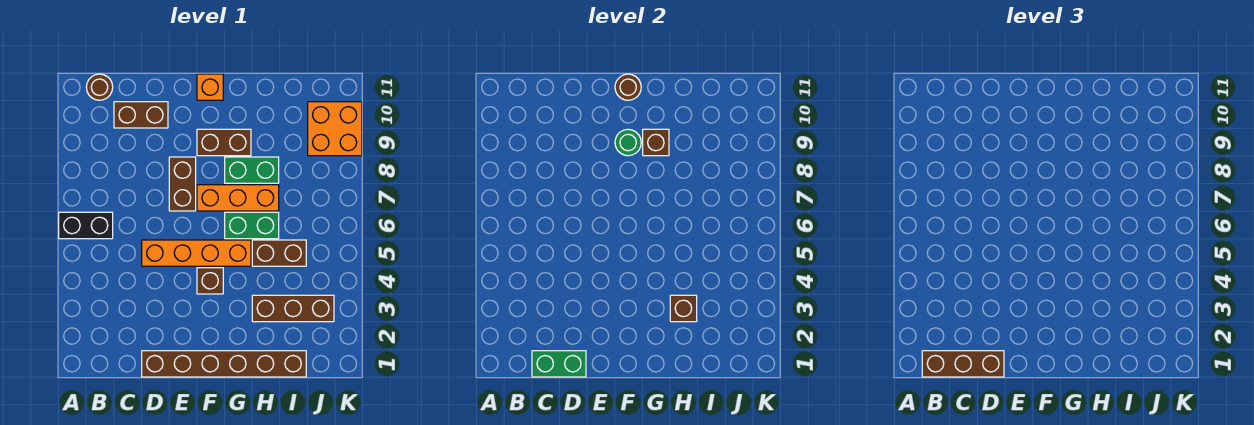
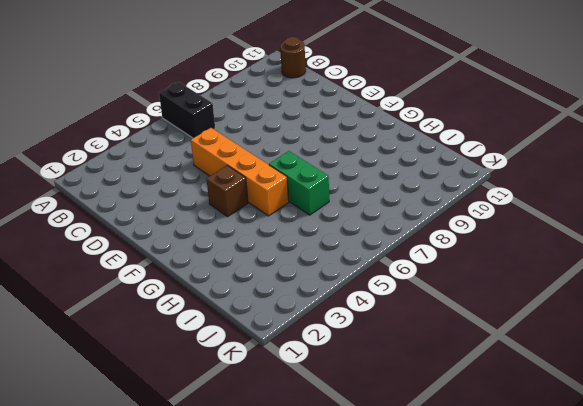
none -> brown brick C10:D10 level 1
none -> brown brick D1:I1 level 1
none -> brown brick E7:E8 level 1

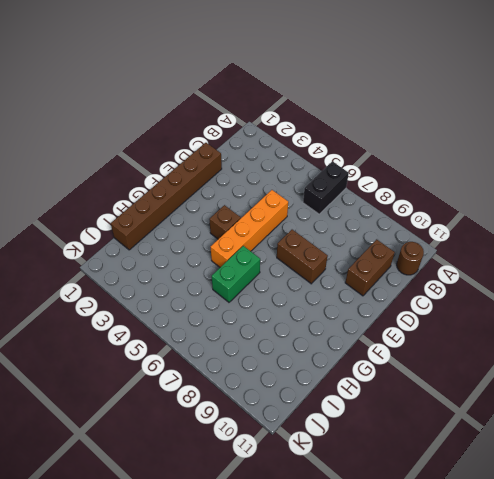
none -> orange brick F7:H7 level 1
none -> brown brick F9:G9 level 1
none -> orange brick F11 level 1

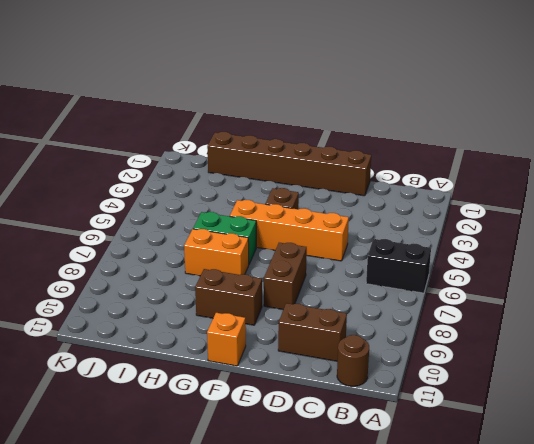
orange brick G7:H7 level 1 -> orange brick F7:H7 level 1
none -> green brick G8:H8 level 1
none -> brown brick H3:J3 level 1
none -> brown brick H5:I5 level 1

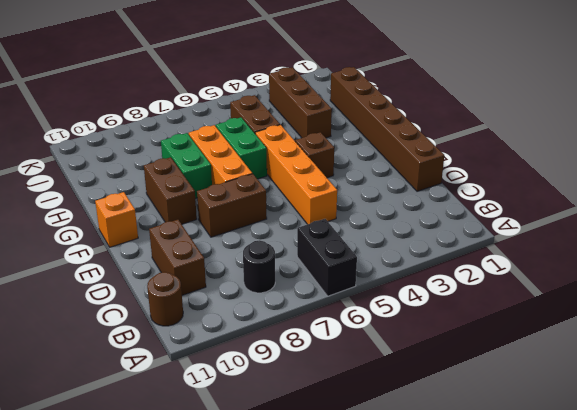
black round brick B8 level 1 -> none
none -> orange brick J9:K10 level 1
none -> green brick C1:D1 level 2
none -> green round brick F9 level 2

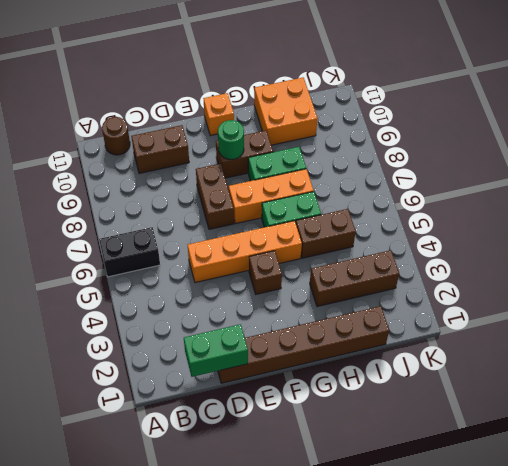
orange brick H10:I11 level 1 -> orange brick J9:K10 level 1
none -> brown round brick F11 level 2
none -> brown brick G9 level 2
none -> brown brick H3 level 2

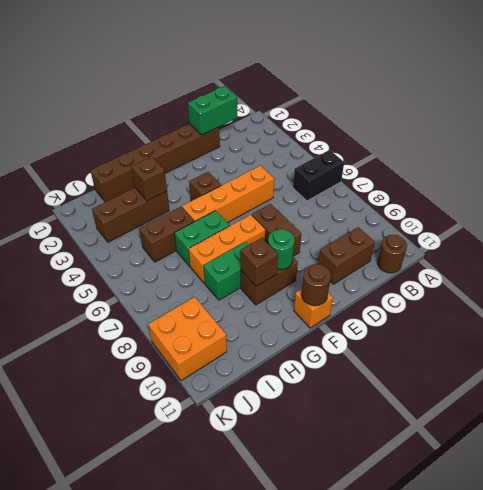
none -> brown brick B1:D1 level 3

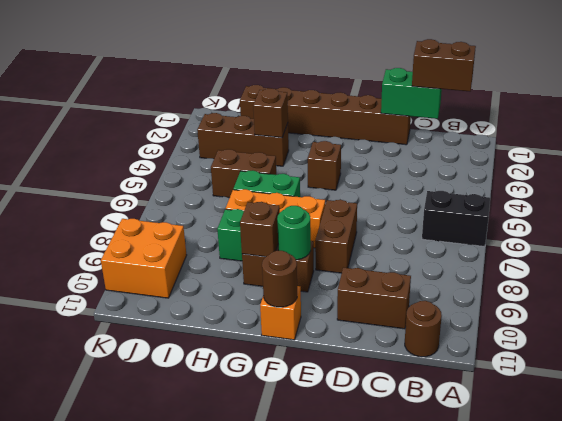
brown brick B1:C1 level 3 -> brown brick B1:D1 level 3
none -> orange brick D5:G5 level 1

